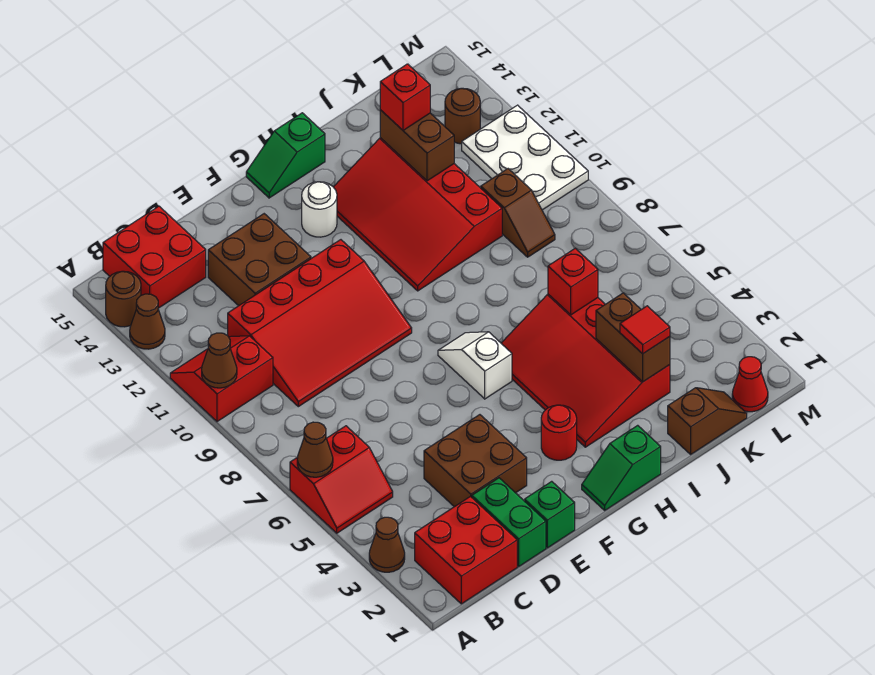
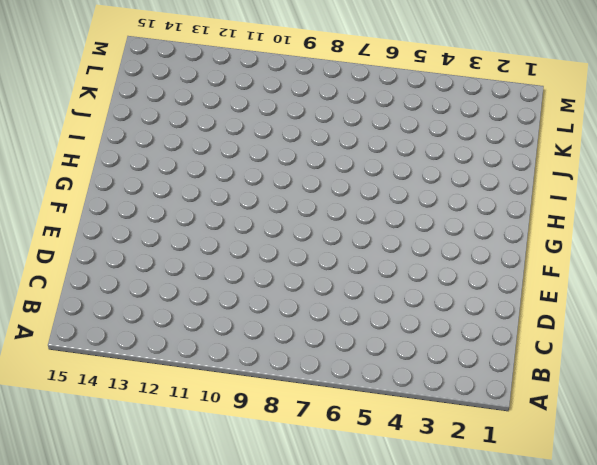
none -> brown cone A3 level 1
none -> red slope A5:B6 level 1 top 6
none -> red slope A10:B11 level 1 top 10
none -> brown cone A13 level 1

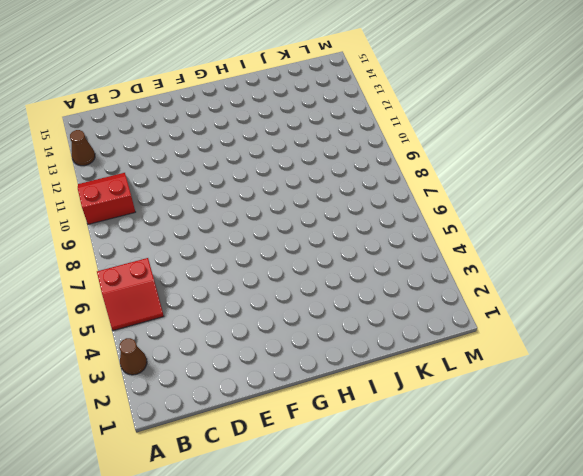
none -> brown round brick A14 level 1
none -> red brick B1:C2 level 1
none -> red brick B14:C15 level 1
none -> red slope C9:F11 level 1 top 11

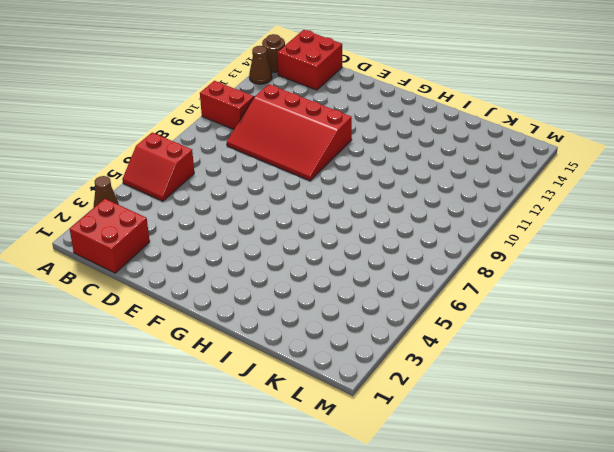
none -> green brick D1:D2 level 1
none -> brown brick D3:E4 level 1
none -> brown brick D12:E13 level 1
none -> green brick E1 level 1

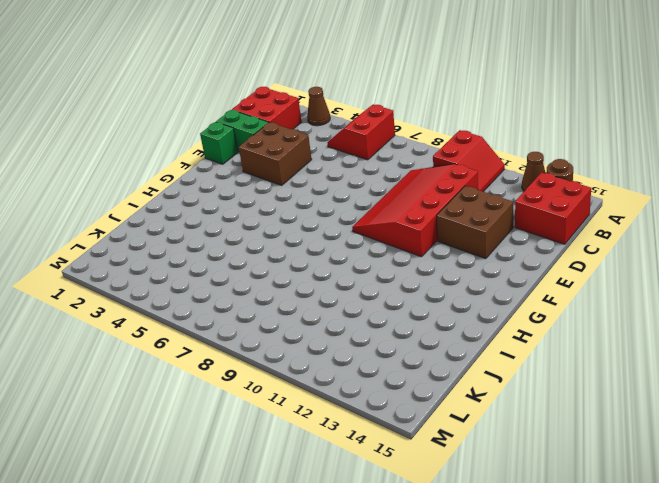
none -> green slope G1:H1 level 1 top H
none -> red round brick G3 level 1
none -> white slope G6:G7 level 1 top 6
none -> white round brick G13 level 1

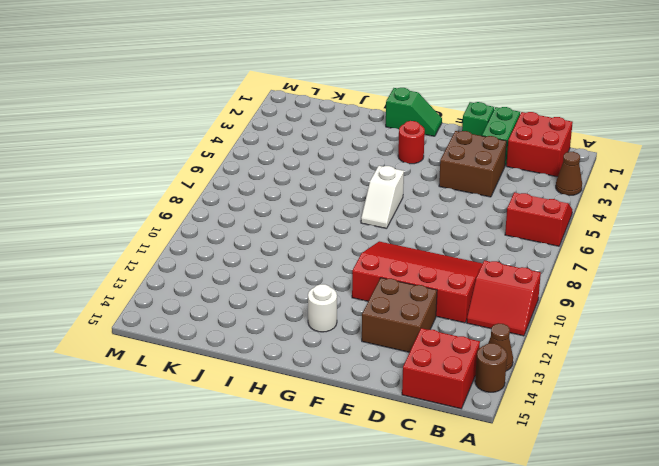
none -> green slope G15:H15 level 1 top H
none -> red slope H3:J6 level 1 top J
none -> red slope H10:J13 level 1 top J
none -> brown slope J1:K1 level 1 top J

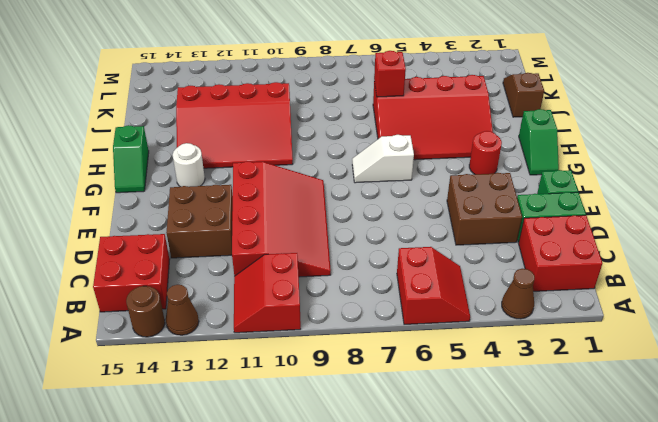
none -> brown slope K9:K10 level 1 top 10
none -> red cone L1 level 1
none -> white plate L10:M12 level 1
none -> brown round brick L13 level 1

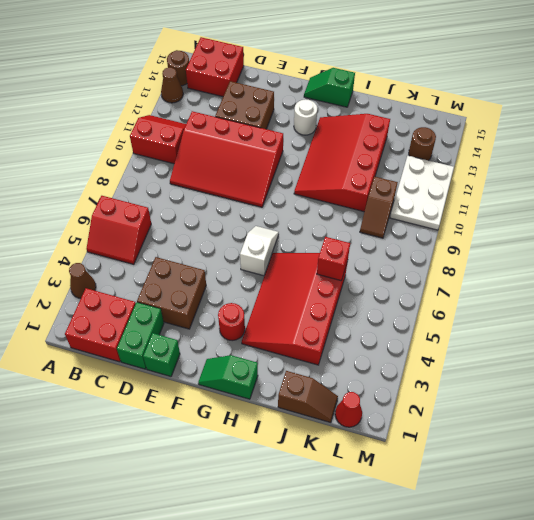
none -> brown cone A6 level 2
none -> brown cone A10 level 2
none -> brown brick J3:J4 level 2
none -> brown brick J12:J13 level 2

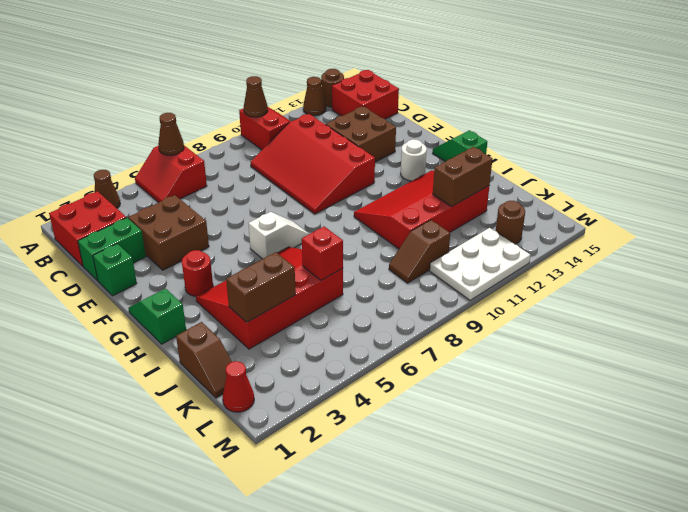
none -> red tile J3 level 3
none -> red brick J13 level 3

